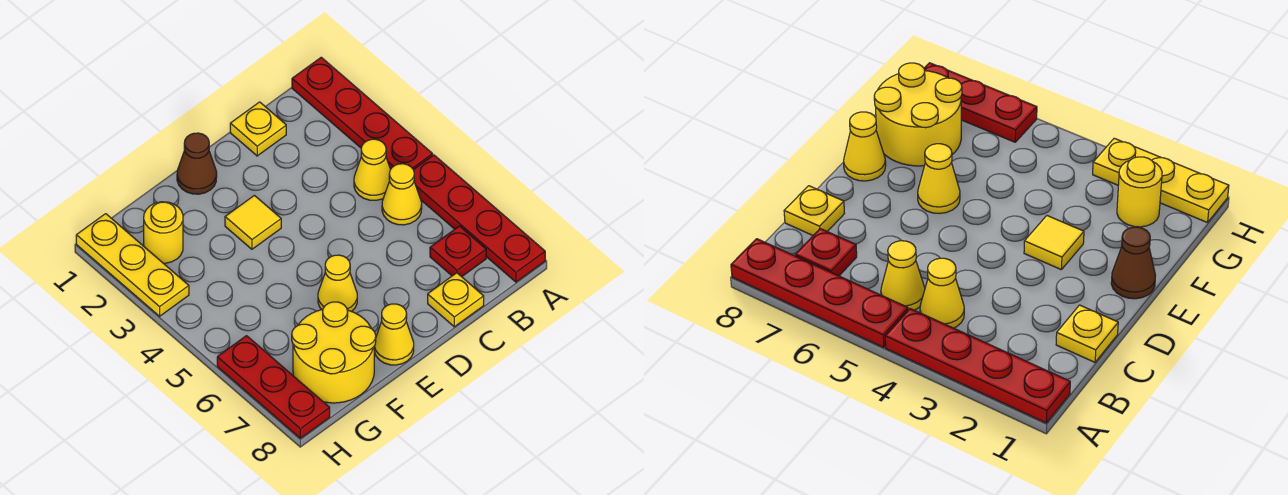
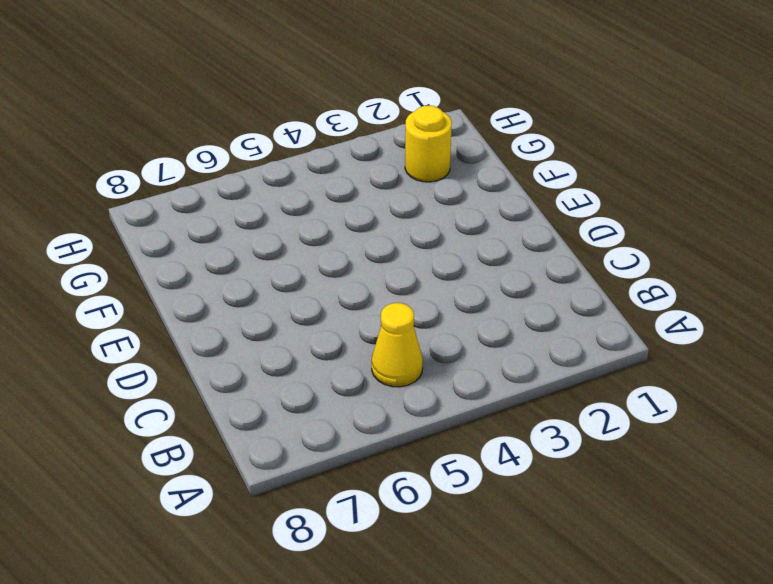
none -> red plate A1:A4 level 1
none -> red plate A5:A8 level 1
none -> yellow cone B4 level 1

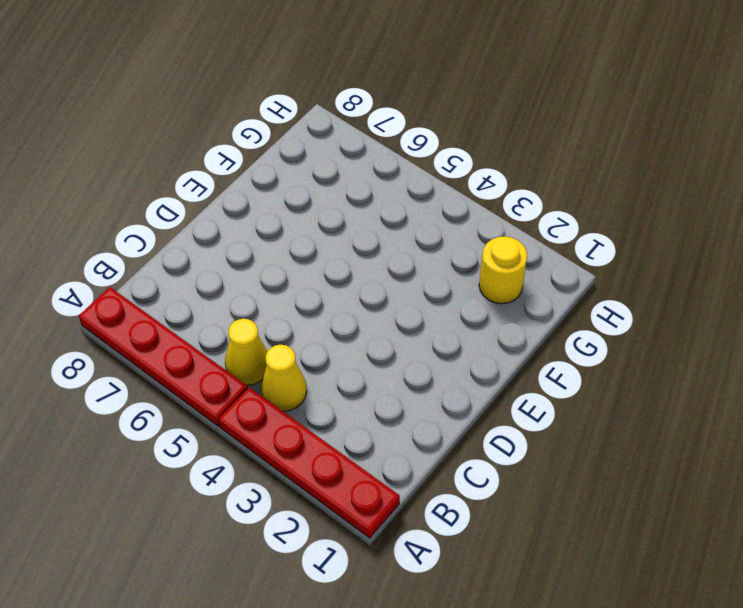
none -> red plate B7 level 1
none -> yellow plate C1 level 1
none -> yellow plate C8 level 1

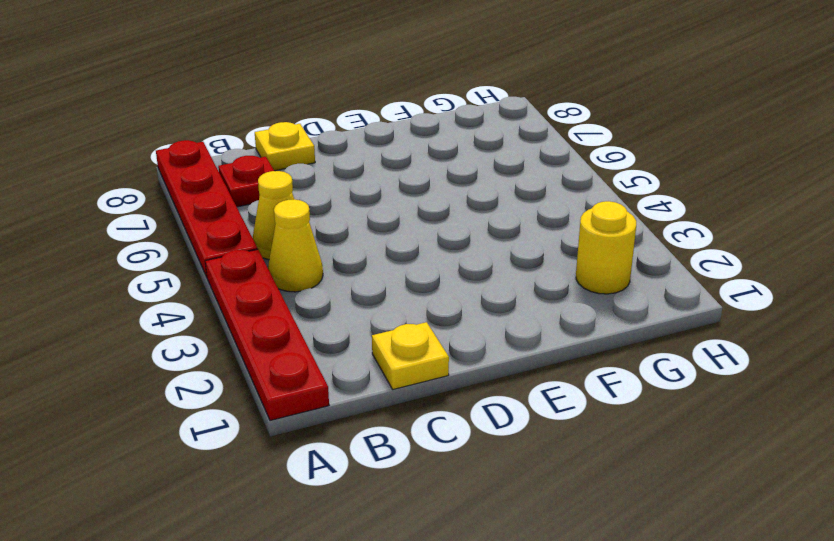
none -> brown cone E1 level 1
none -> yellow tile E3 level 1
none -> yellow cone E6 level 1

